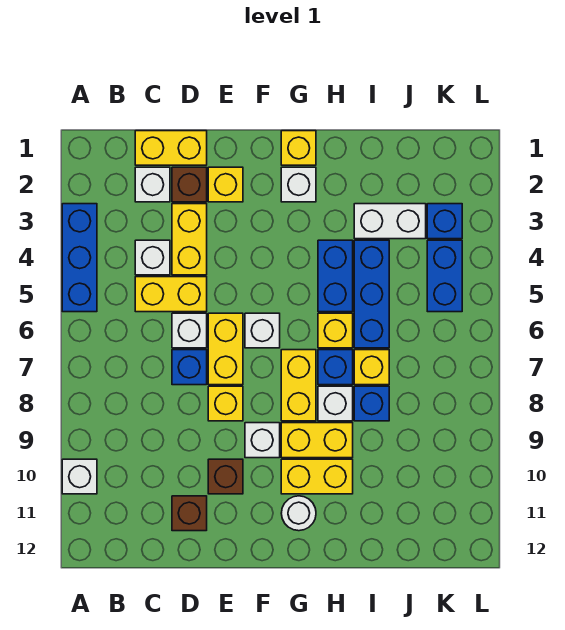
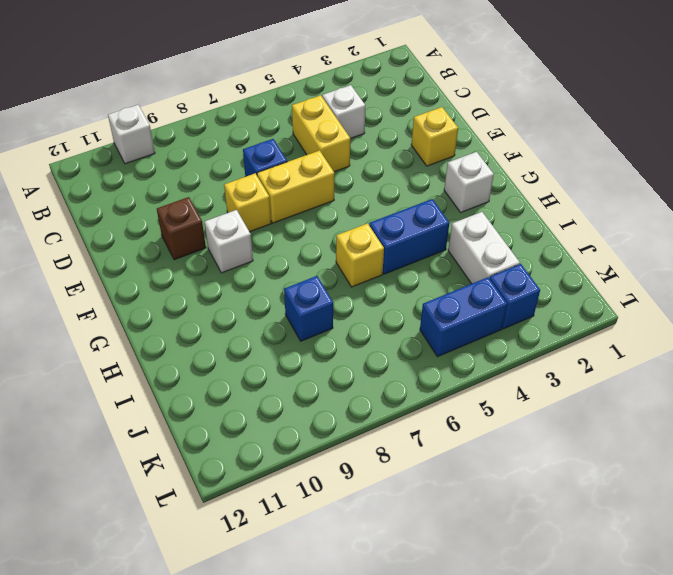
none -> blue brick A3:A5 level 1
none -> yellow brick C1:D1 level 1
none -> white brick C2 level 1
none -> brown brick D2 level 1

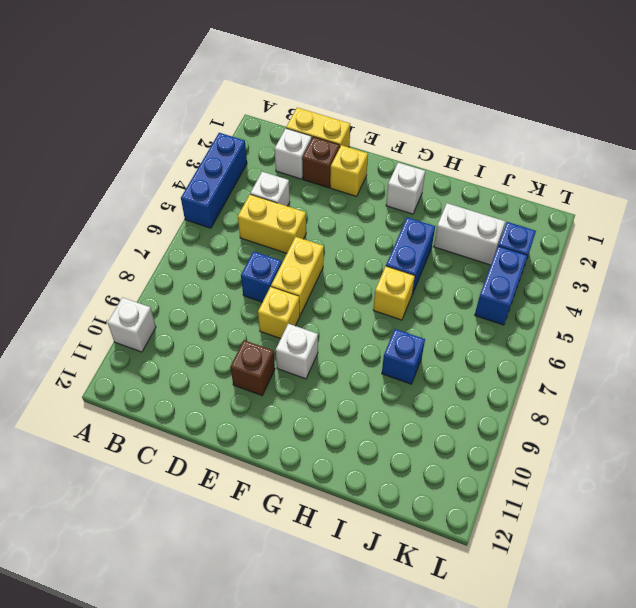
none -> yellow brick D3:D4 level 1
none -> white brick D6 level 1
none -> brown brick D11 level 1
none -> white brick F6 level 1

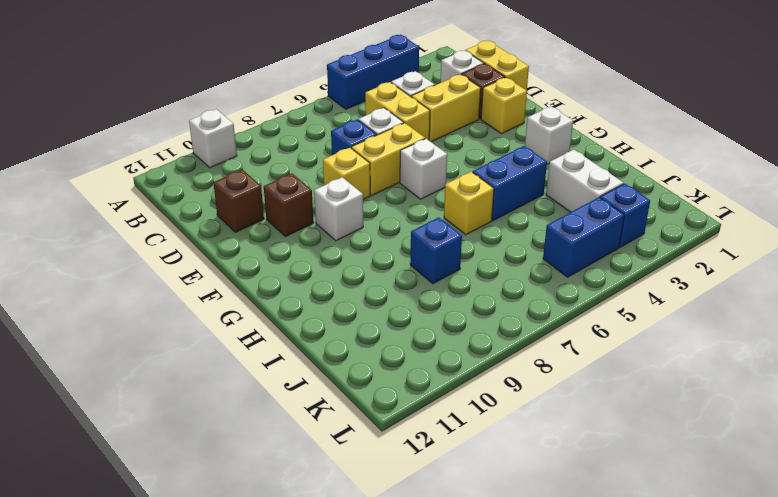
none -> yellow brick G1 level 1
none -> yellow brick G7:G8 level 1
none -> yellow brick G9:H9 level 1
none -> yellow brick G10:H10 level 1

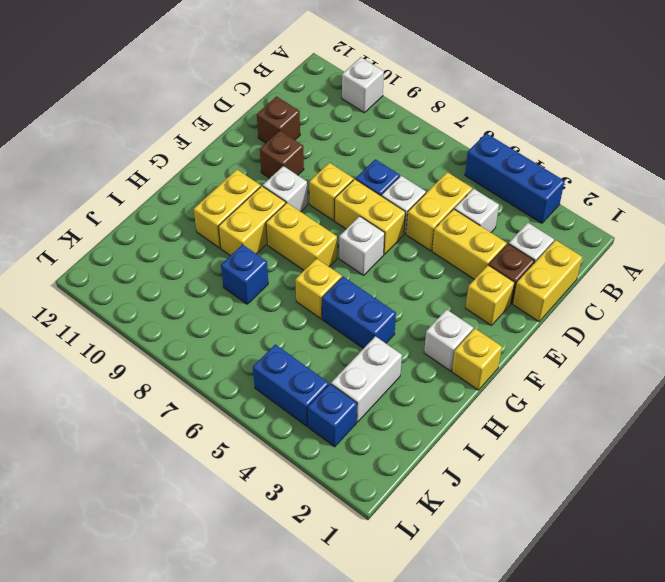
none -> white round brick G11 level 1
none -> blue brick H7 level 1
none -> white brick H8 level 1
none -> blue brick I4:I6 level 1

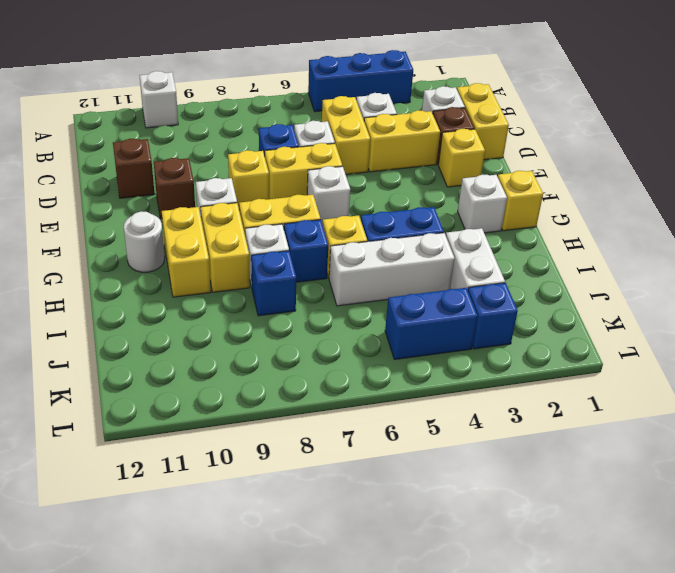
white brick I4:I6 level 1 -> blue brick I4:I6 level 1
none -> yellow brick I7 level 1

